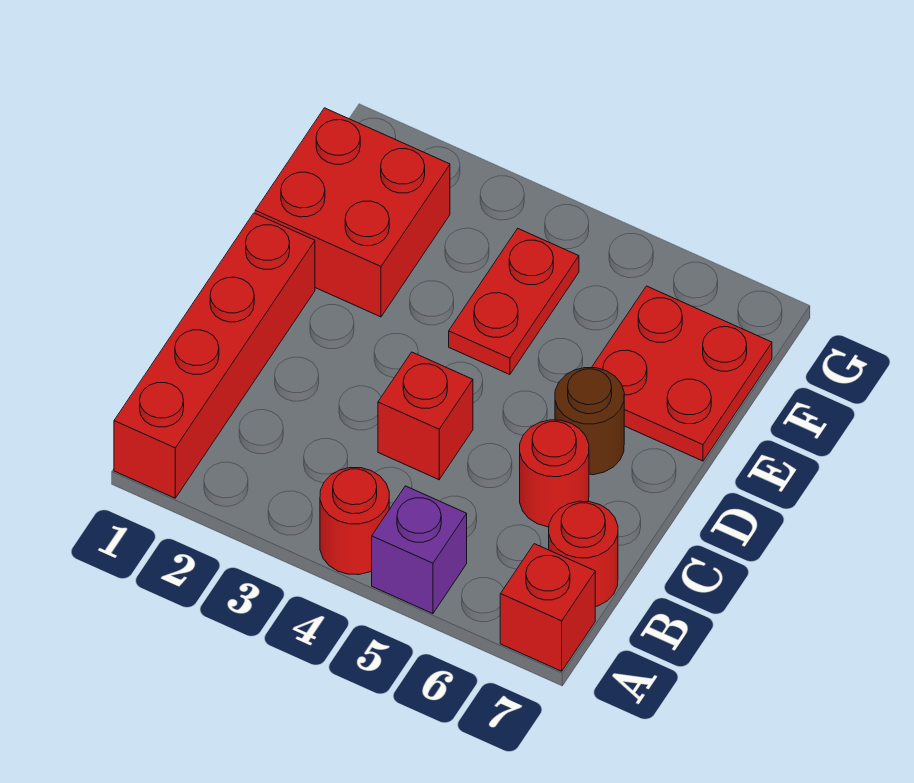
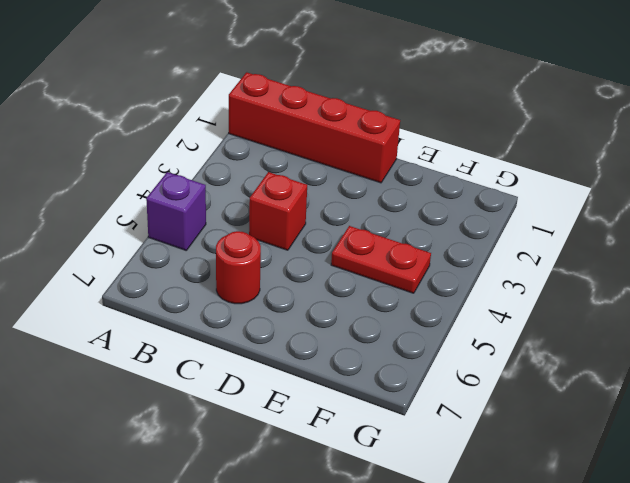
none -> red round brick A4 level 1
none -> red brick A7 level 1

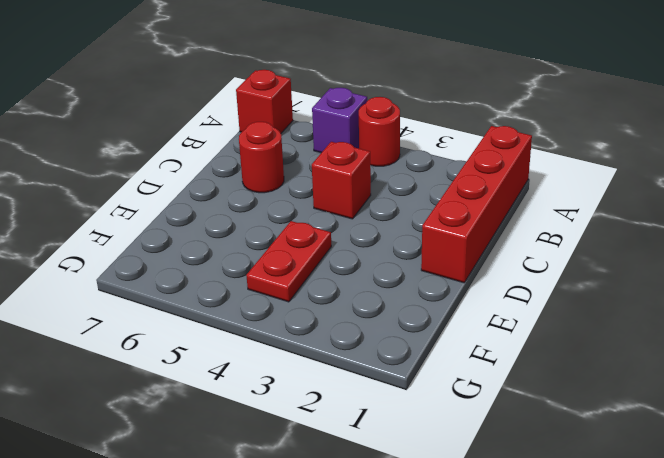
none -> red round brick B7 level 1
none -> brown round brick D6 level 1

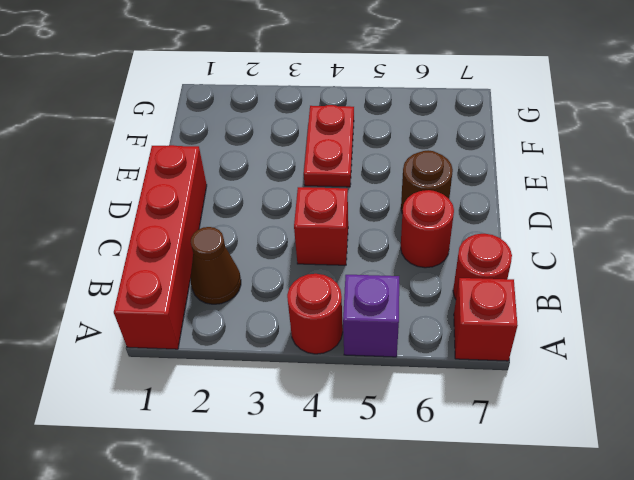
brown cone B2 level 1 -> none
none -> red brick E1:F2 level 1
none -> red plate E6:F7 level 1

